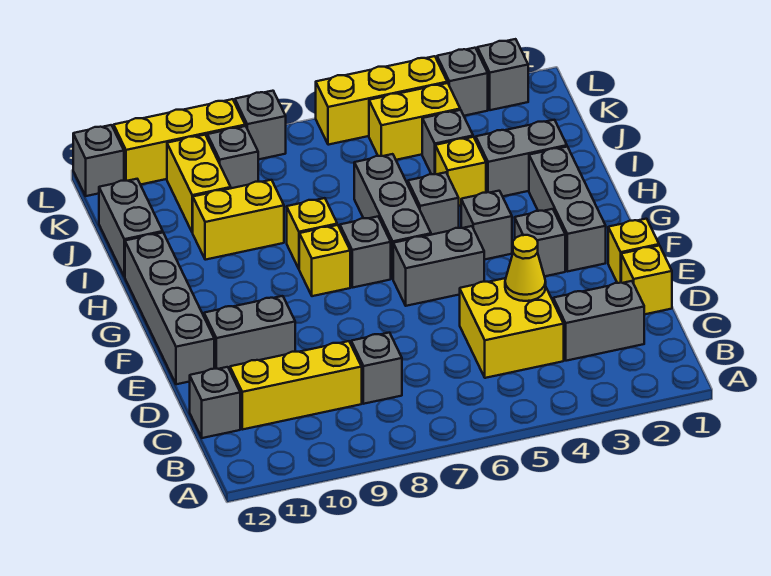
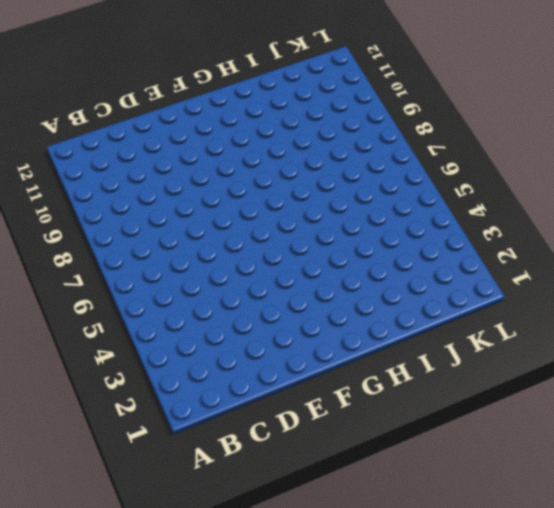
none -> grey brick C2:C3 level 1
none -> yellow brick C4:D5 level 1
none -> grey brick C8 level 1
none -> yellow brick C9:C11 level 1

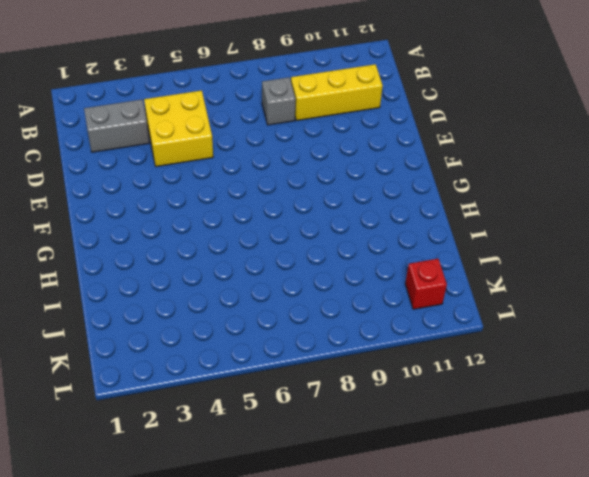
red brick K11 level 1 -> none
none -> grey brick C12 level 1
none -> yellow brick D1 level 1
none -> yellow brick E1 level 1
none -> grey brick E10:E11 level 1

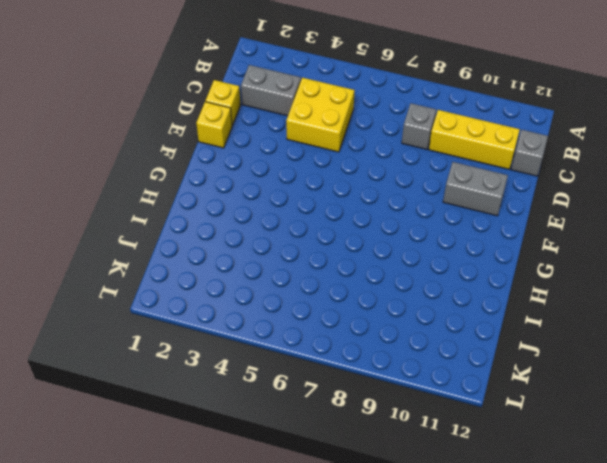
none -> grey brick E12:H12 level 1
none -> grey brick F2:H2 level 1
none -> grey brick F3 level 1
none -> grey brick F5:F6 level 1

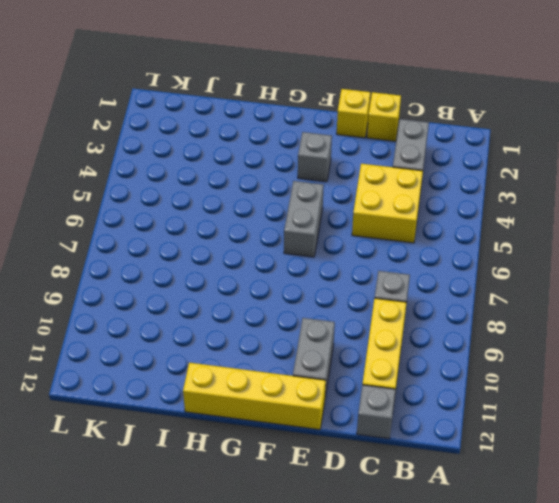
yellow brick E12:H12 level 1 -> grey brick E12:H12 level 1
none -> grey brick F2:H2 level 1
none -> grey brick G4 level 1
none -> grey brick G6:I6 level 1
none -> grey brick G7 level 1

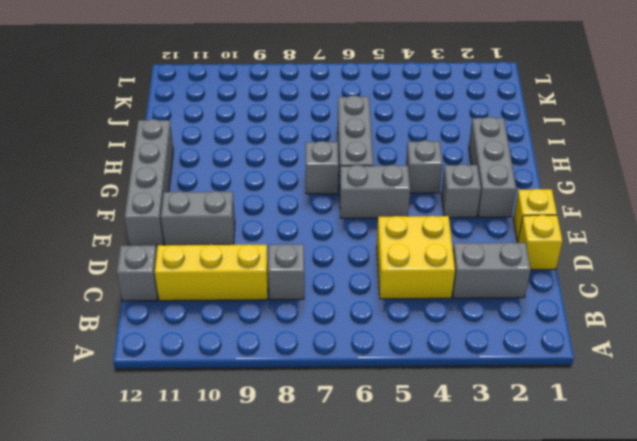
none -> yellow brick G8 level 1
none -> grey brick H5 level 1
none -> yellow brick H8 level 1
none -> grey brick I2:I3 level 1

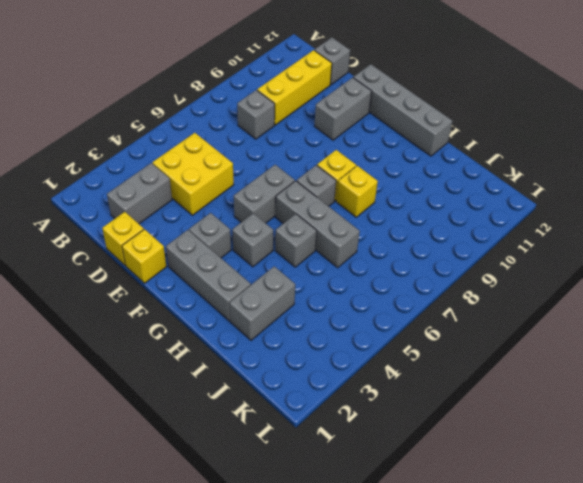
none -> yellow brick I4 level 1
none -> yellow brick I9:I10 level 1
none -> grey brick I12:J12 level 1
none -> grey brick J4 level 1

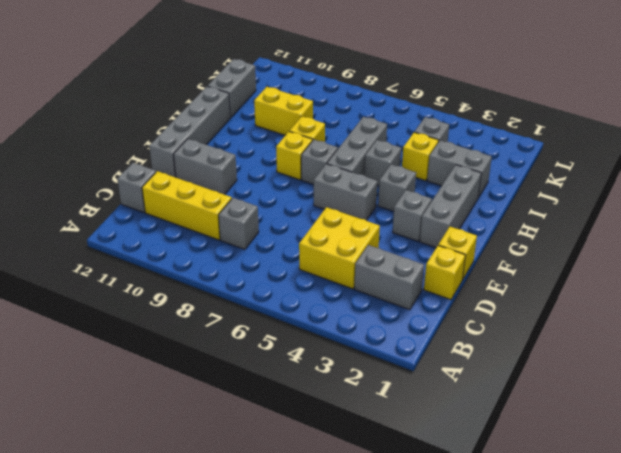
none -> yellow brick J10:K10 level 1
none -> yellow brick K4:K5 level 1
none -> grey brick K9 level 1
none -> grey brick L2 level 1

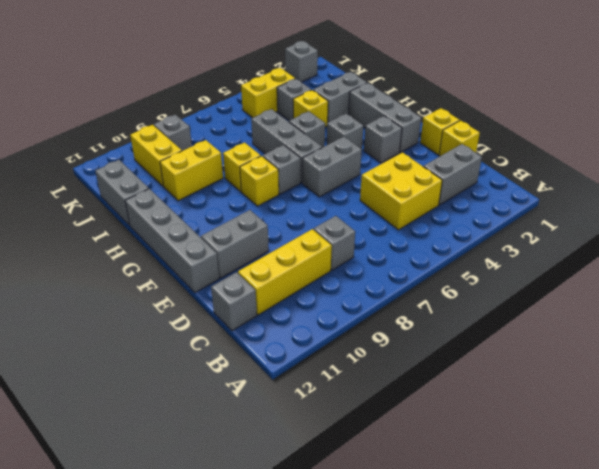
none -> grey brick L3 level 1
none -> yellow brick L4:L6 level 1
none -> grey brick L8 level 1
none -> yellow brick L9:L11 level 1

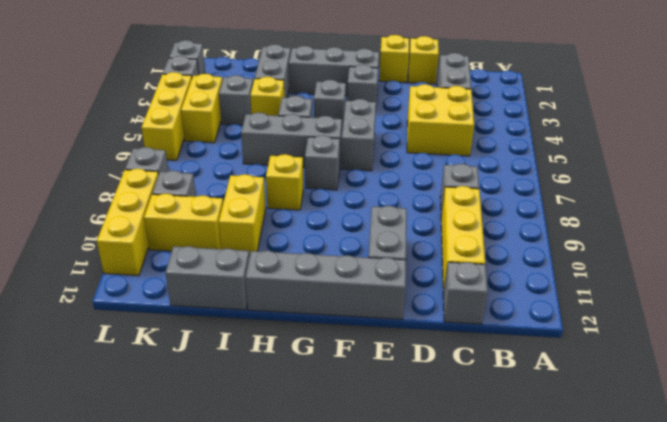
none -> yellow brick G8 level 1
none -> grey brick L12 level 1
none -> yellow cone D4 level 2

